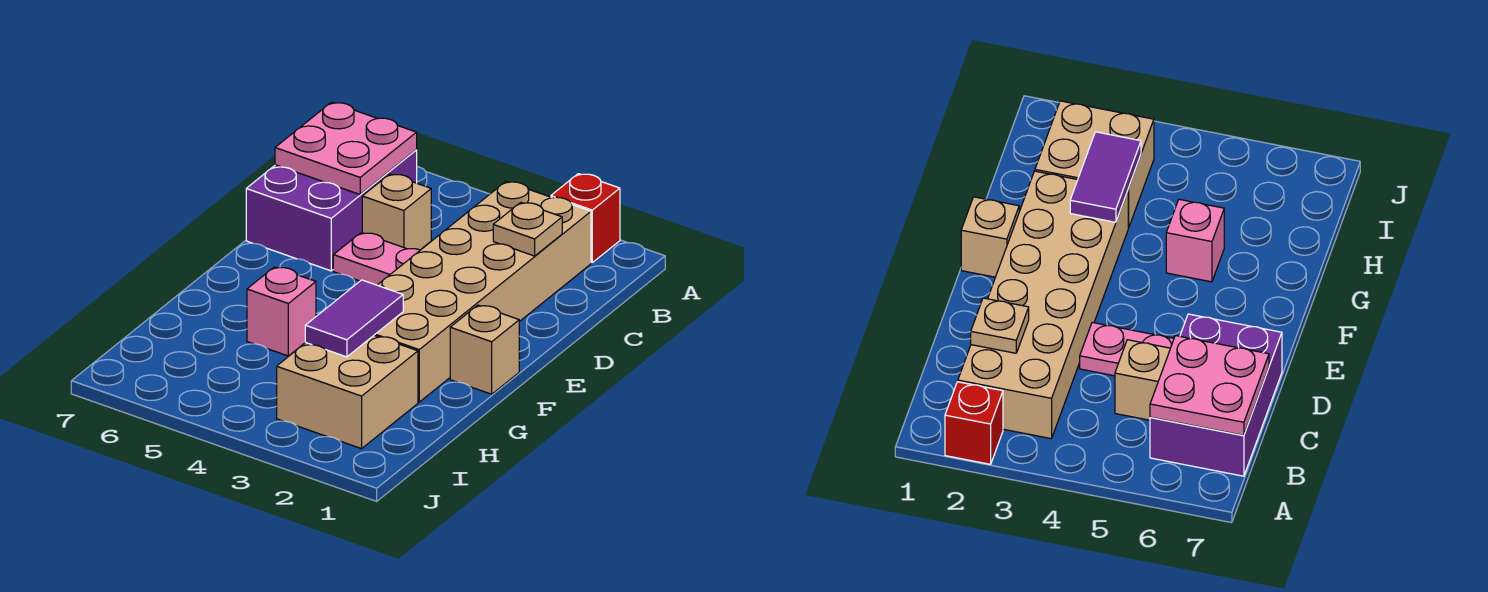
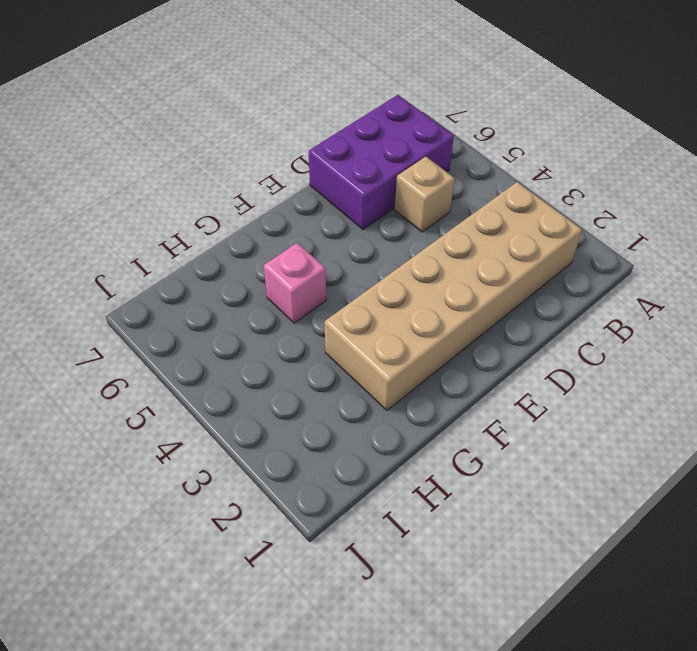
none -> red brick A2 level 1
none -> pink plate D4:D5 level 1

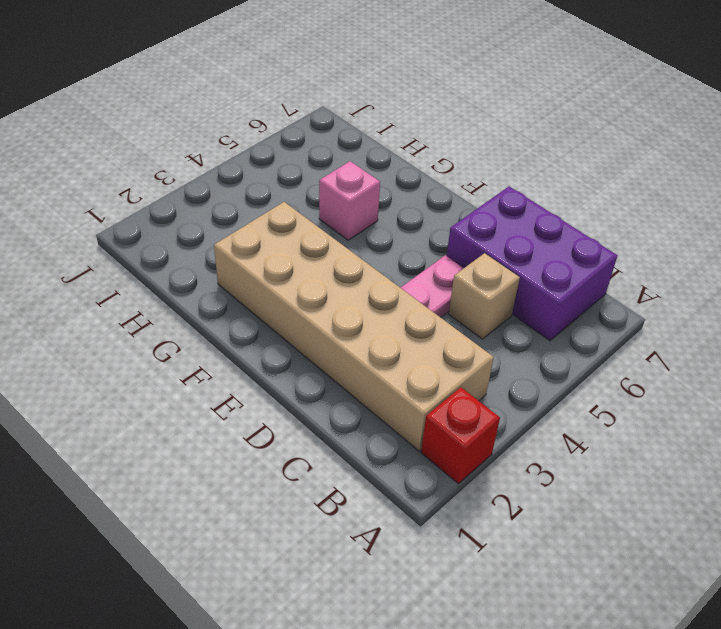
none -> tan brick F1 level 1
none -> tan brick H2:I3 level 1

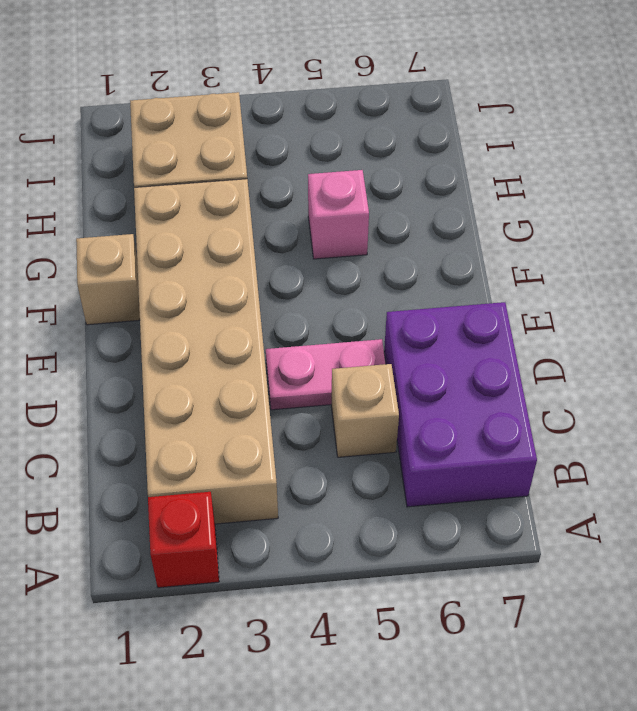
none -> pink plate B6:C7 level 2
none -> tan plate C2 level 2

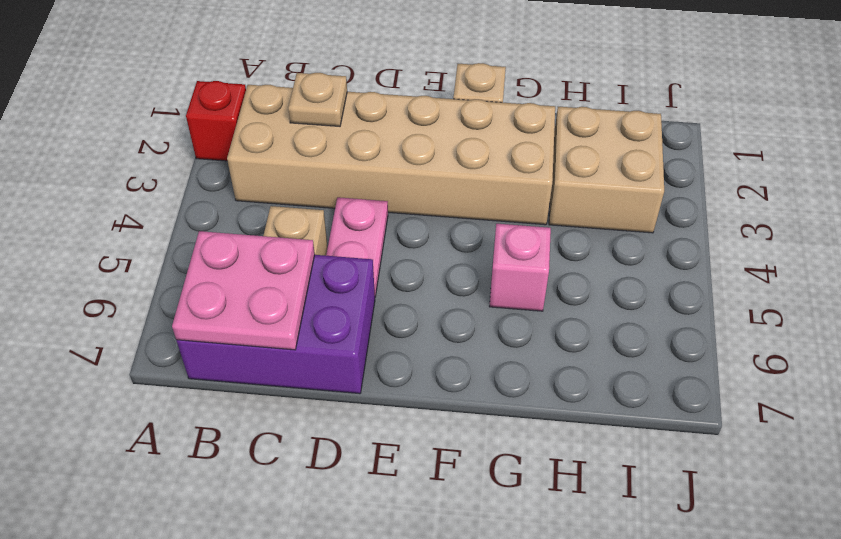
none -> purple tile G3:H3 level 2

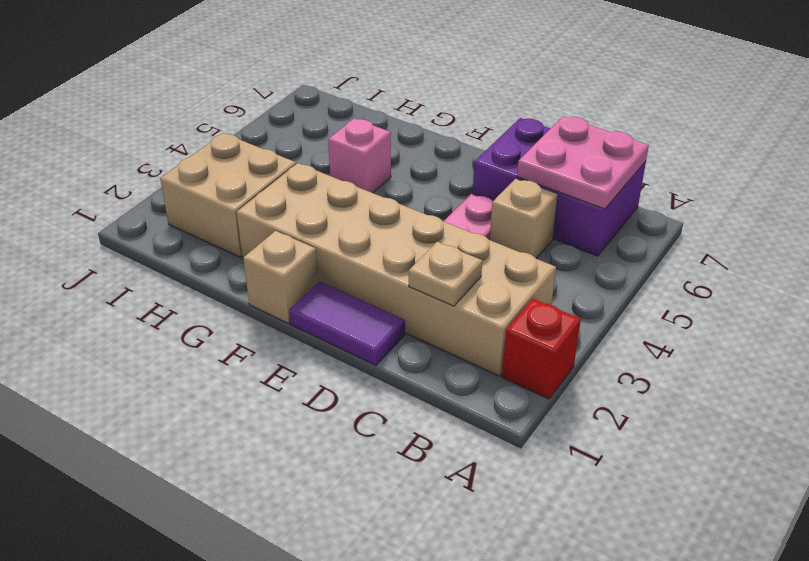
purple tile D1:E1 level 1 -> purple tile G3:H3 level 2

